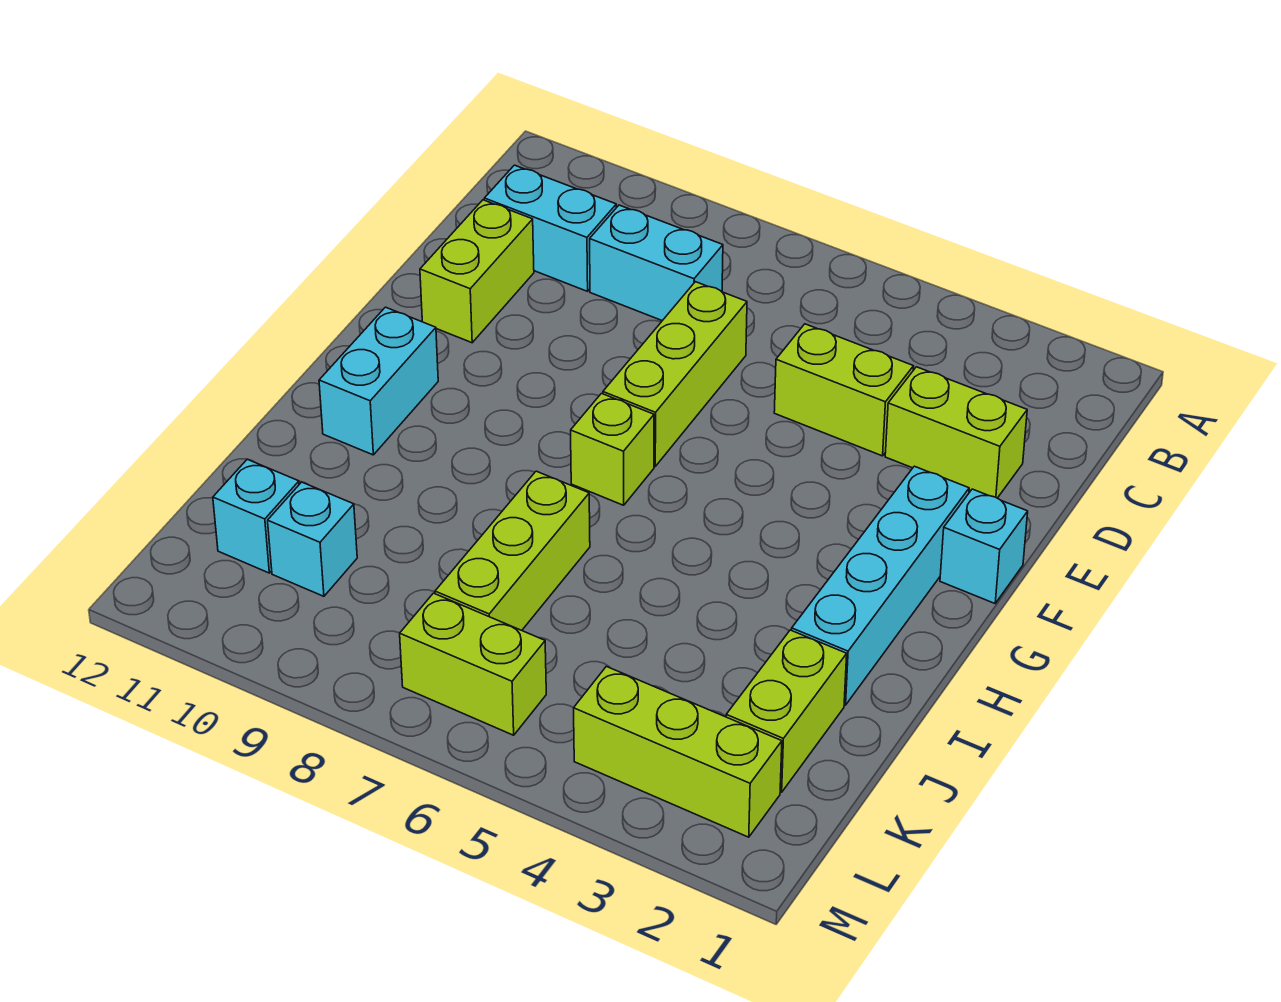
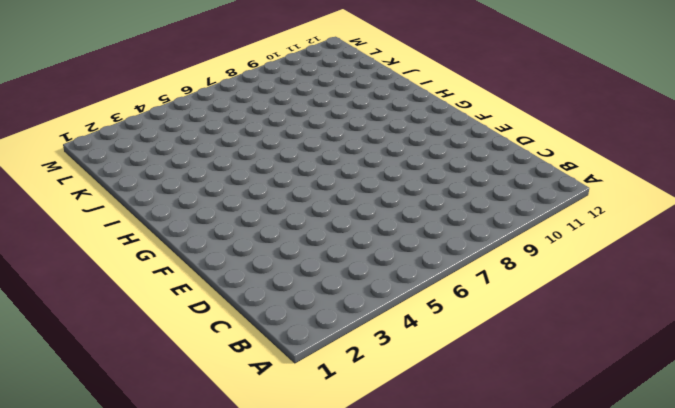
none -> cyan brick C8:C9 level 1
none -> cyan brick C10:C11 level 1
none -> lime brick D2:D3 level 1

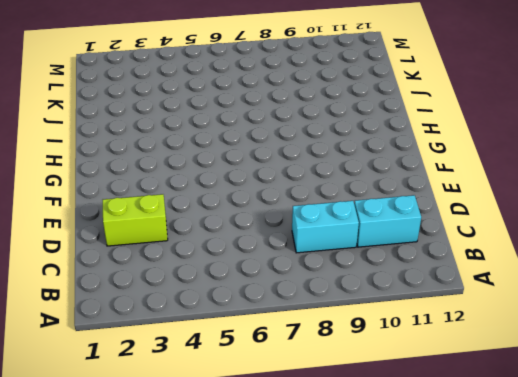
none -> lime brick D4:D5 level 1
none -> lime brick D7:F7 level 1
none -> lime brick D11:E11 level 1

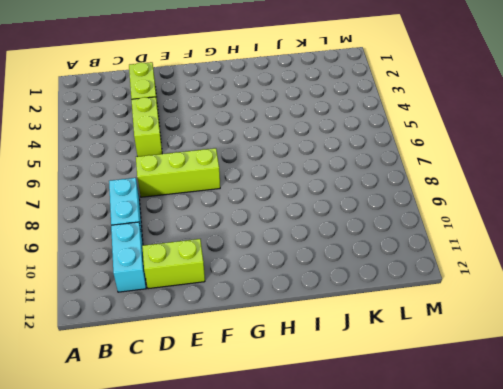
none -> cyan brick F1 level 1
none -> cyan brick F2:I2 level 1
none -> lime brick G7 level 1

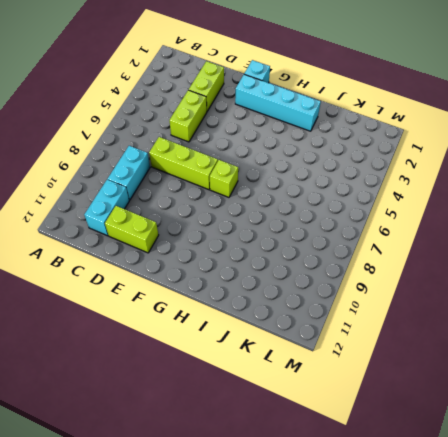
none -> cyan brick G11:H11 level 1
none -> lime brick I7:K7 level 1
none -> lime brick J2:K2 level 1

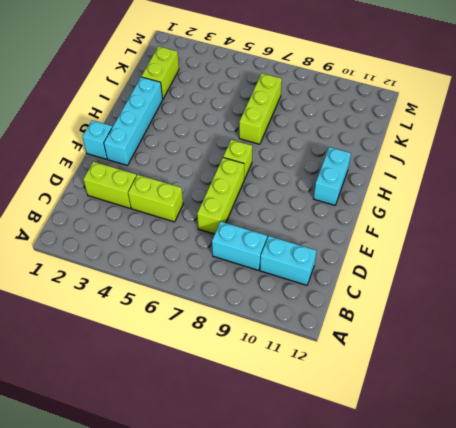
none -> lime brick D11:E11 level 1
none -> cyan brick K10 level 1
none -> cyan brick K11 level 1

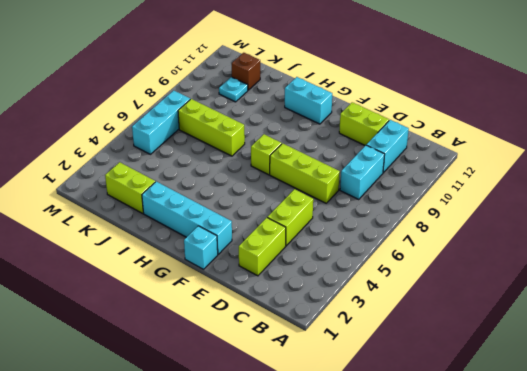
cyan plate K10 level 1 -> cyan brick K10 level 1
brown brick K11 level 1 -> cyan brick K11 level 1
cyan brick L5:L7 level 1 -> lime brick L6:L7 level 1
none -> lime brick L2:L4 level 1

